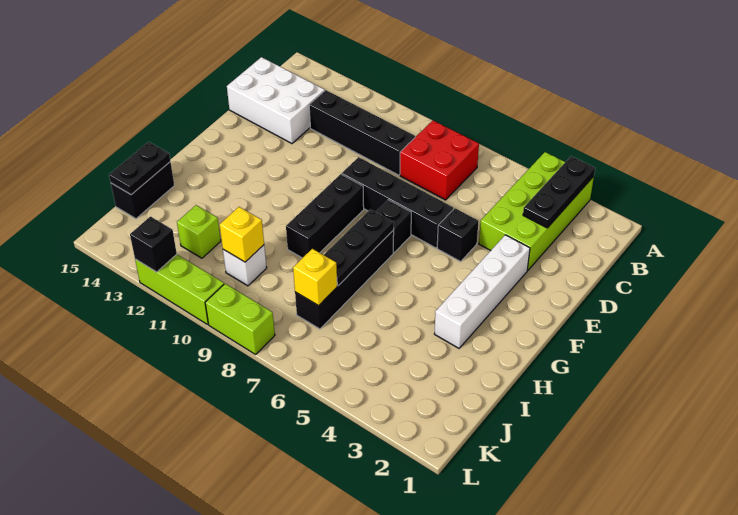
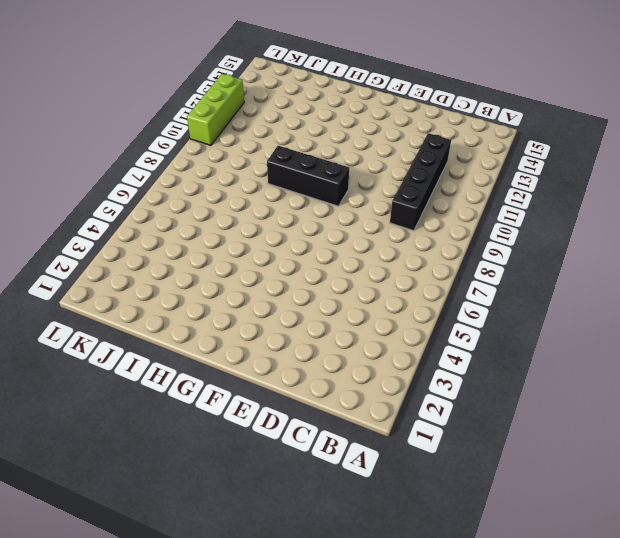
none -> lime brick A3:D4 level 1
none -> red brick B7:C8 level 1
none -> white brick C13:D15 level 1

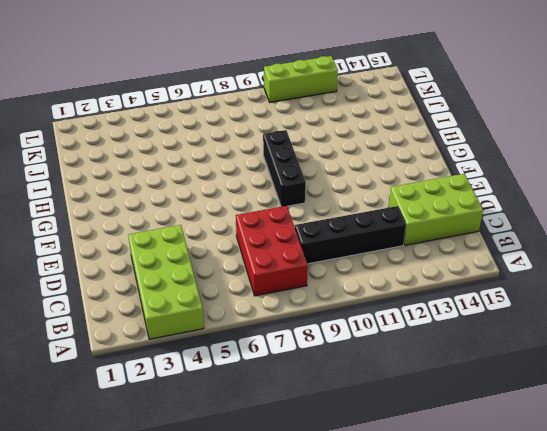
red brick B7:D8 level 1 -> red brick B7:C8 level 1
lime brick C13:D15 level 1 -> white brick C13:D15 level 1
none -> white brick E3:H3 level 1
none -> black brick E5 level 1
none -> black brick E6:E9 level 1

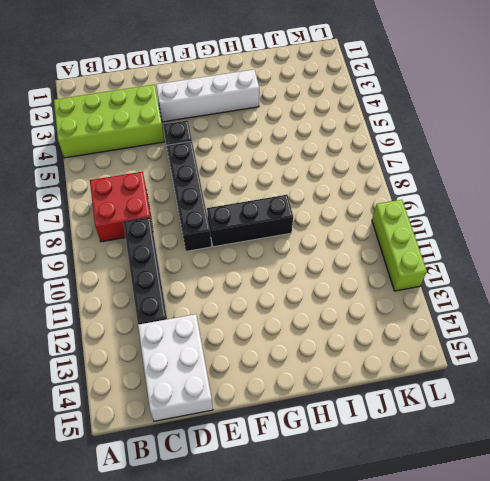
none -> black brick F7 level 1
none -> black brick G7:J7 level 1
none -> black brick I15:J15 level 1

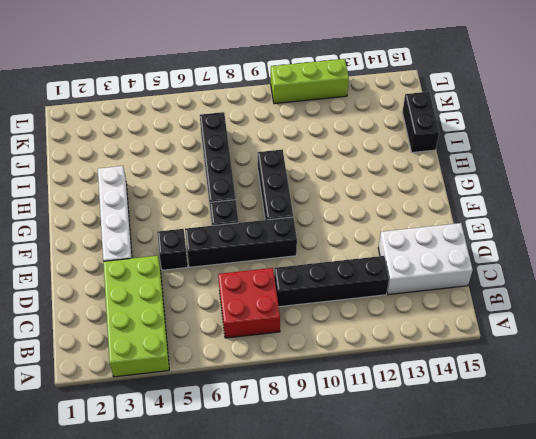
none -> white brick J10 level 1
none -> lime brick J12 level 1
none -> lime brick L8:L9 level 1

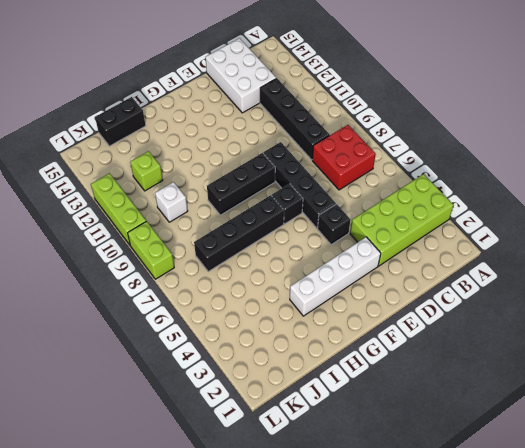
none -> black plate A3:C3 level 2
none -> black plate G7:I7 level 2
none -> black plate I15:J15 level 2

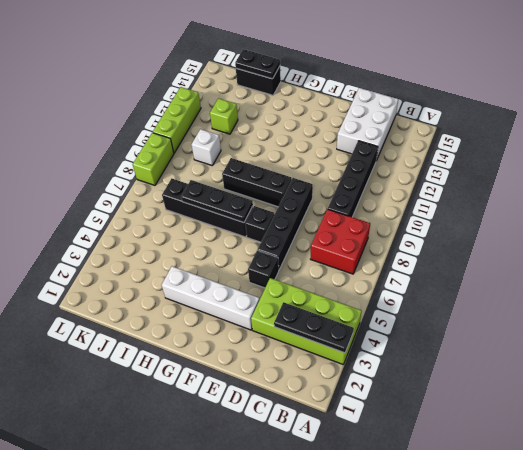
none -> yellow brick J7 level 2
none -> yellow brick J10 level 2
none -> black brick L12 level 2

